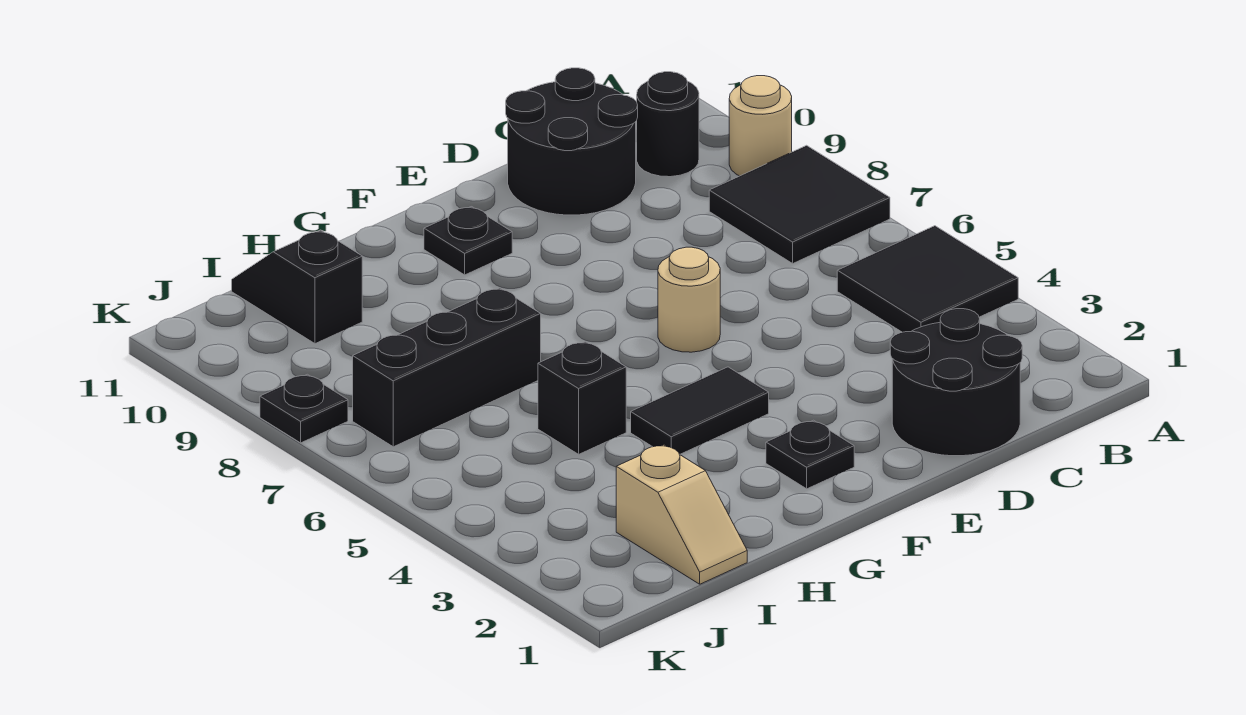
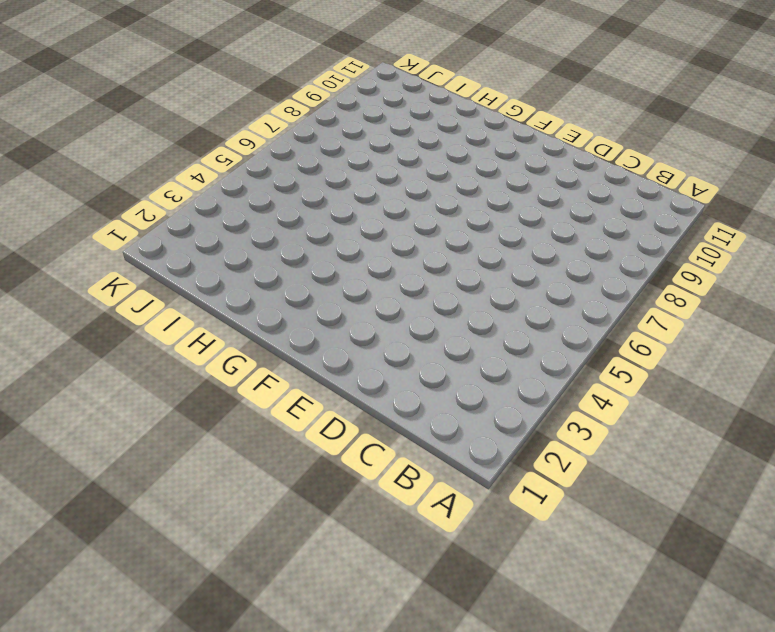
none -> black tile A4:B5 level 1
none -> black tile A7:B8 level 1
none -> tan round brick A9 level 1

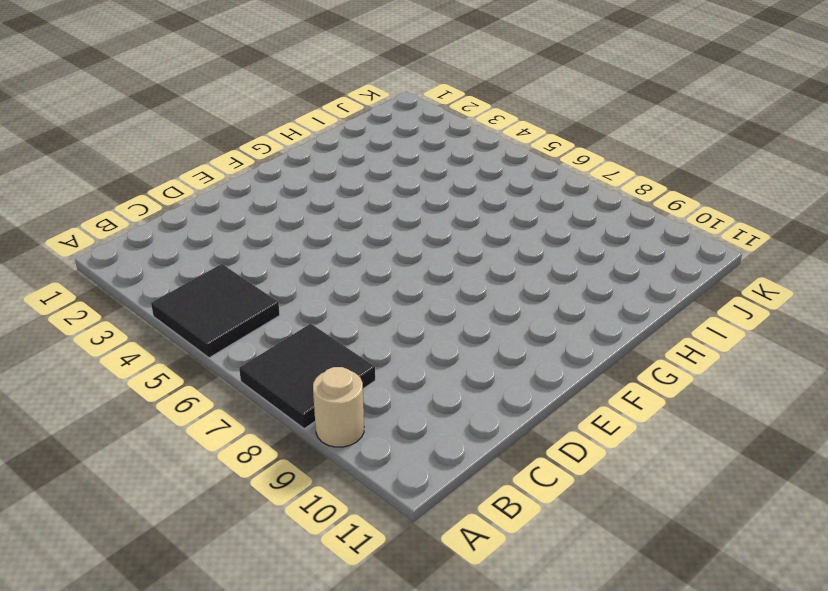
none -> black round brick B10 level 1
none -> black round brick C1:D2 level 1
none -> black round brick C10:D11 level 1

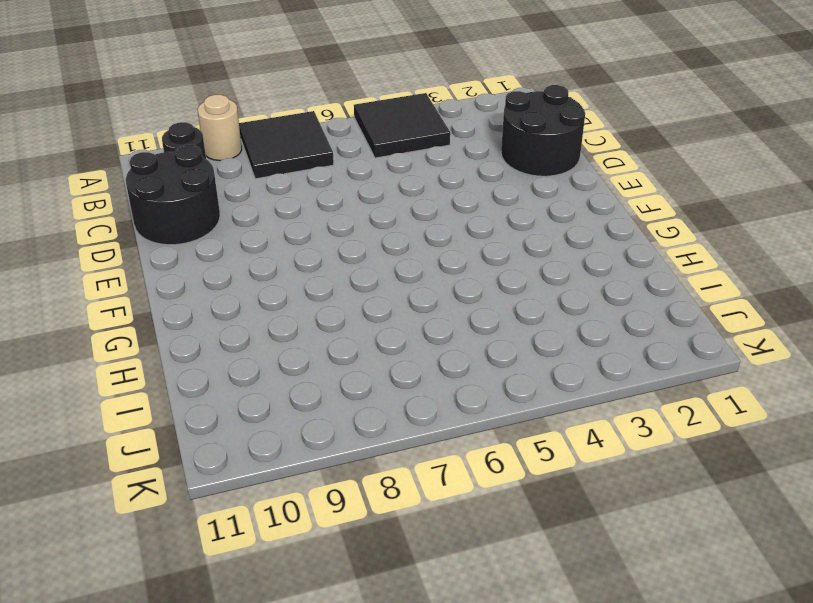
none -> tan round brick E6 level 1
none -> black plate F2 level 1
none -> black tile F4:G4 level 1

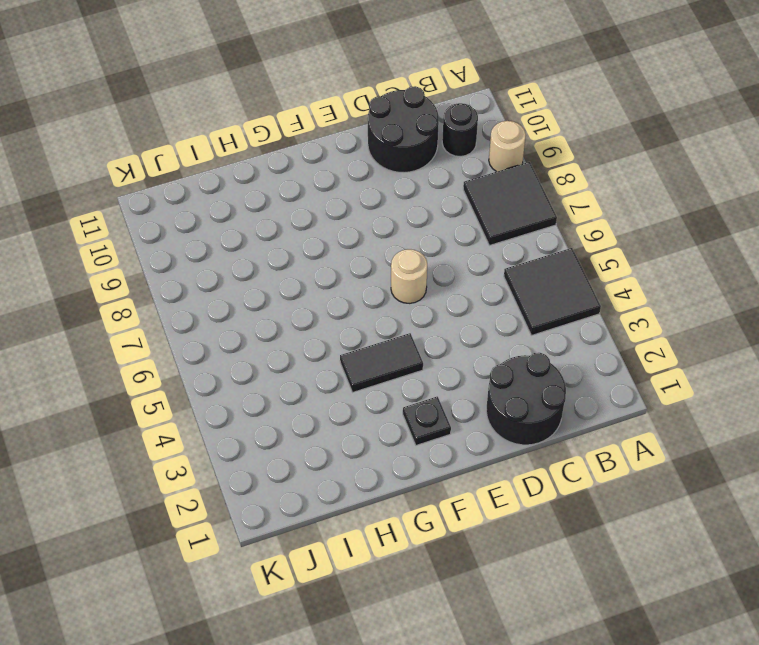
none -> black plate F10 level 1
none -> black brick H5 level 1
none -> black brick H7:J7 level 1

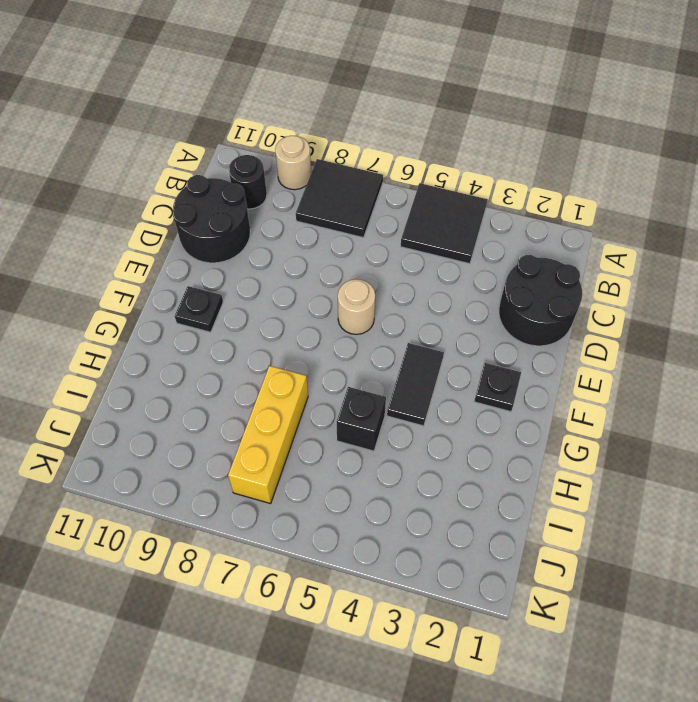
yellow brick H7:J7 level 1 -> black brick H7:J7 level 1
none -> tan slope I1:I2 level 1 top 2
none -> black slope I10:I11 level 1 top 10
none -> black plate K8 level 1

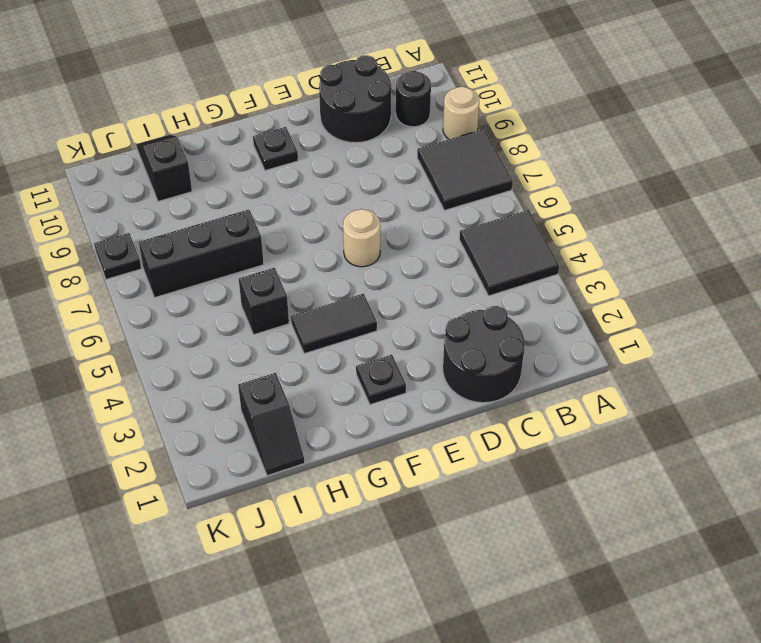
black slope I1:I2 level 1 top 2 -> tan slope I1:I2 level 1 top 2

